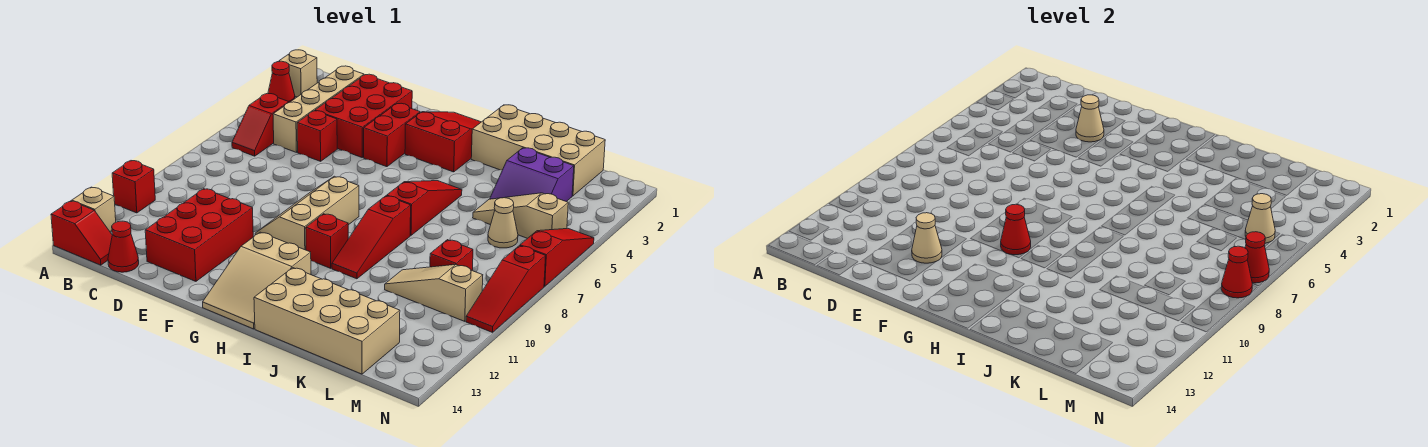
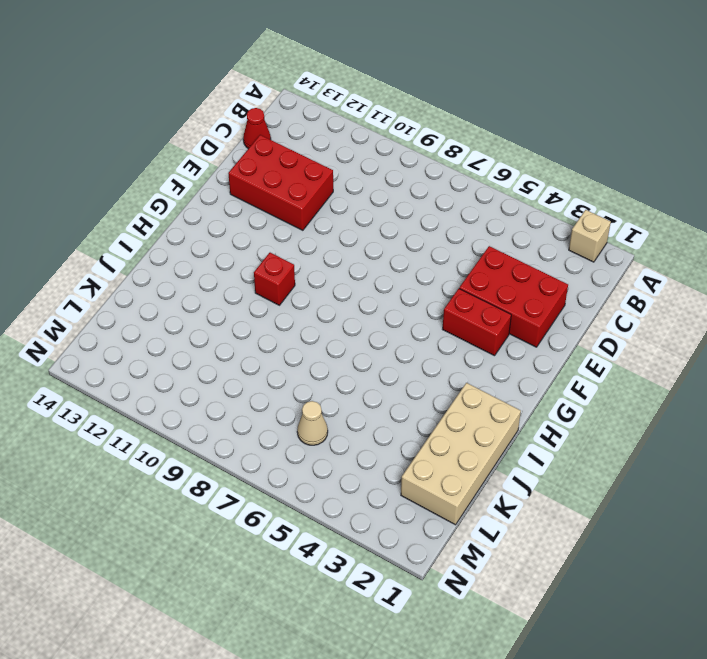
none -> red cone A3 level 1
none -> red brick A11 level 1
none -> tan brick A13 level 1
none -> red slope A14:B14 level 1 top A

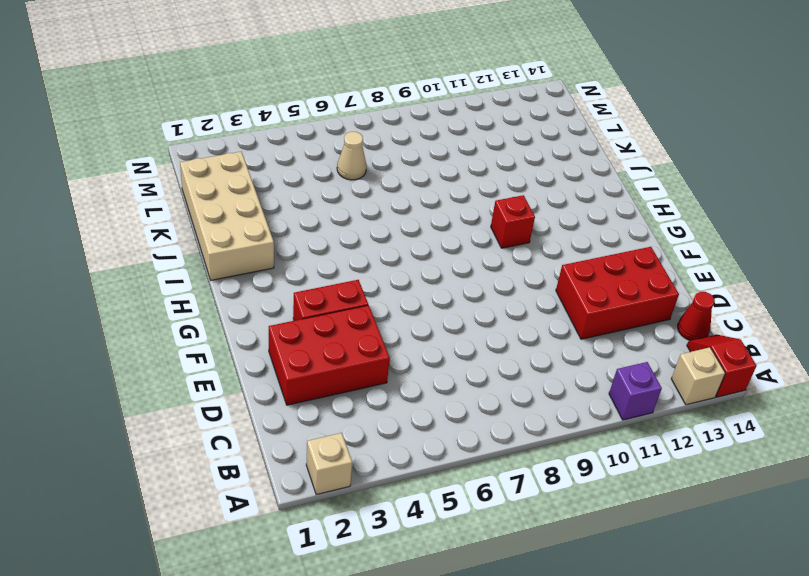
purple brick A11 level 1 -> red brick A11 level 1
none -> red cone A3 level 1
none -> red slope B5:B6 level 1 top 5
none -> tan brick C2:C5 level 1
none -> red brick D5 level 1

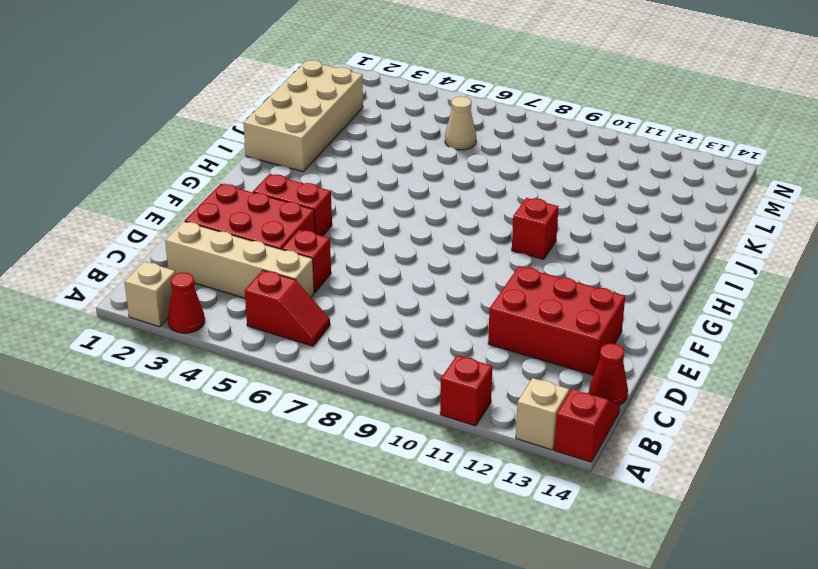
none -> tan slope F8:G10 level 1 top G
none -> red slope G1:H3 level 1 top 3
none -> tan slope G12:H14 level 1 top 12
none -> red slope I5:I7 level 1 top 7

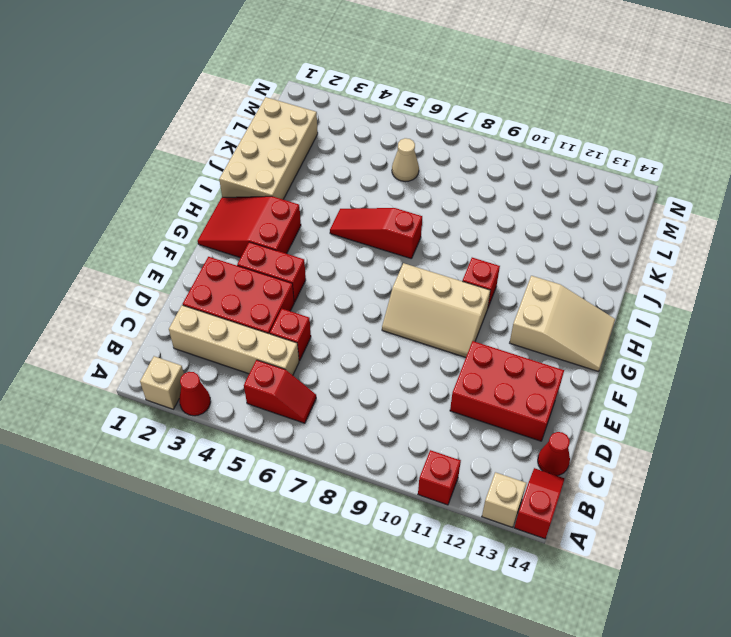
none -> red slope I8:I10 level 1 top 8
none -> tan brick I13:L14 level 1
none -> purple slope K3:L4 level 1 top 3
none -> tan slope K5:M5 level 1 top M

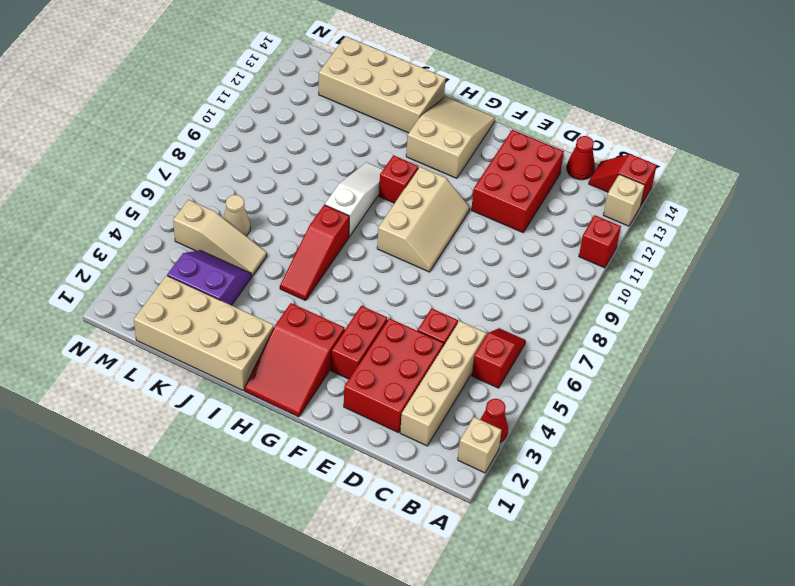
white slope I8:I10 level 1 top 8 -> red slope I8:I10 level 1 top 8
none -> tan slope K10:M10 level 1 top M
none -> red brick L9 level 1
none -> red slope N5:N7 level 1 top 7
none -> red slope N8:N10 level 1 top 8

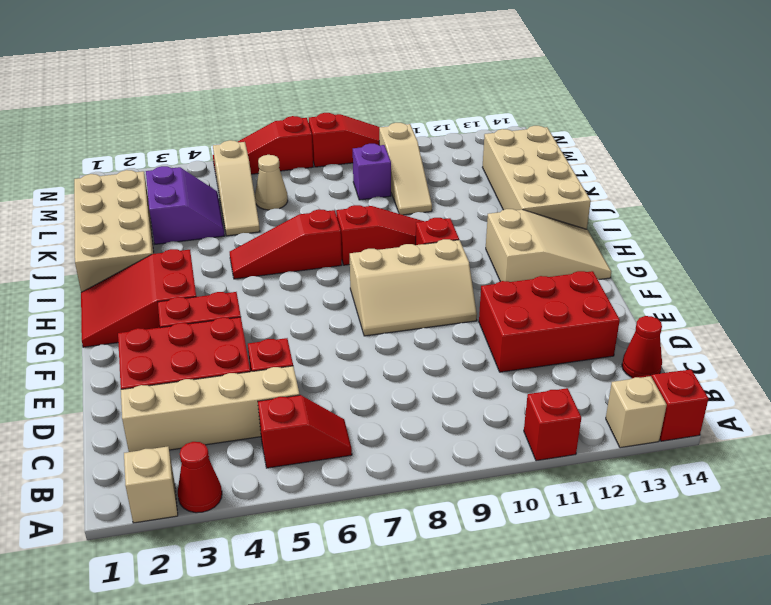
purple brick L9 level 1 -> red brick L9 level 1
none -> tan cone E3 level 2
none -> tan cone E12 level 2
none -> red cone G10 level 2
none -> tan cone M5 level 2

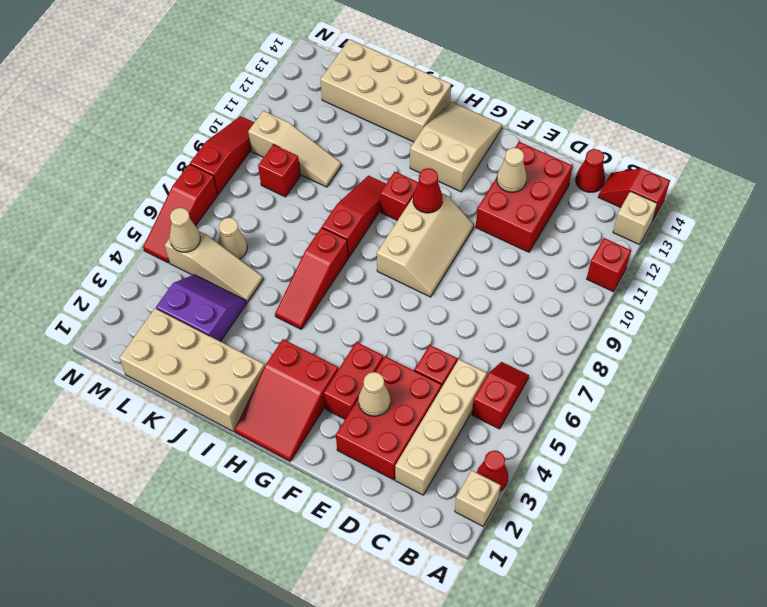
none -> red cone N7 level 2
none -> red cone N8 level 2

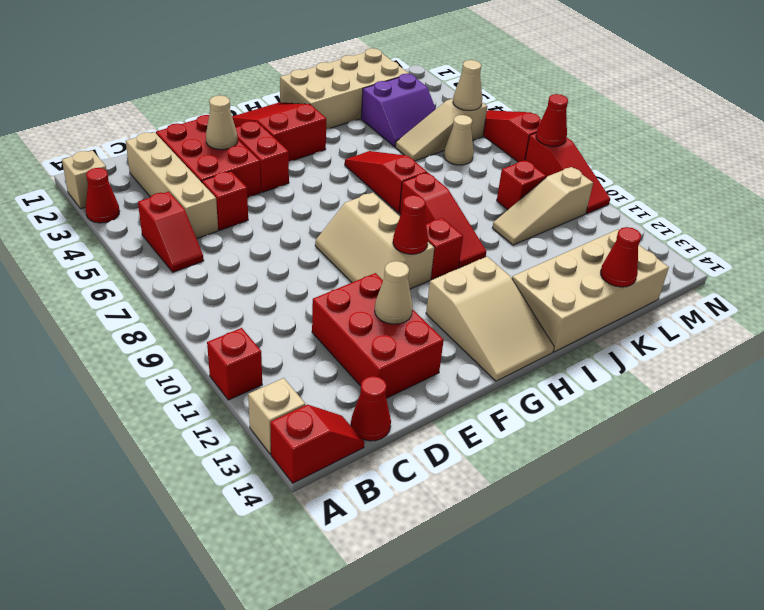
red cone K14 level 2 -> red cone N7 level 2

